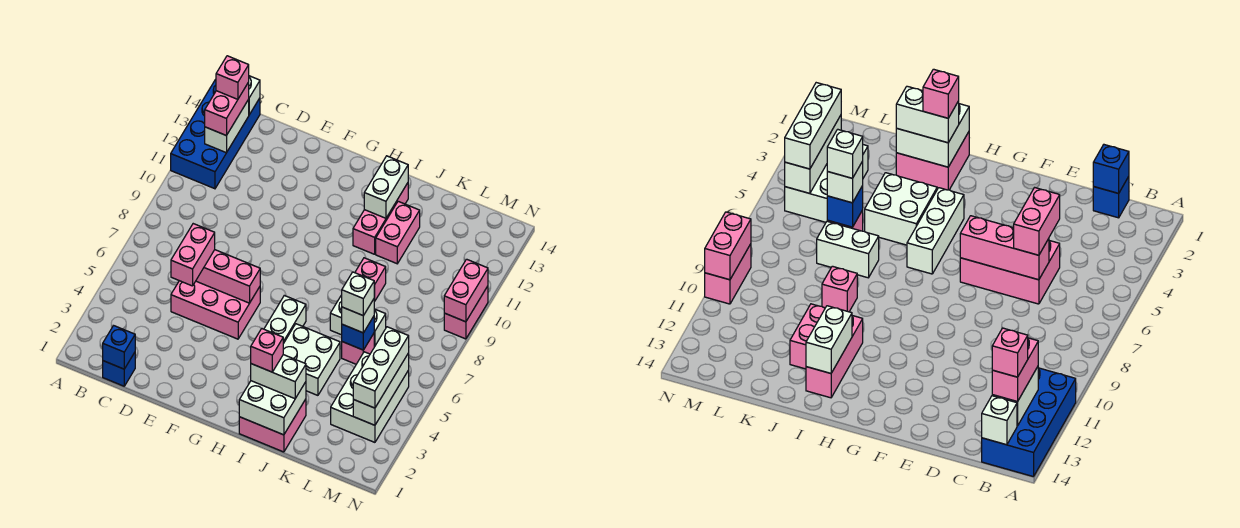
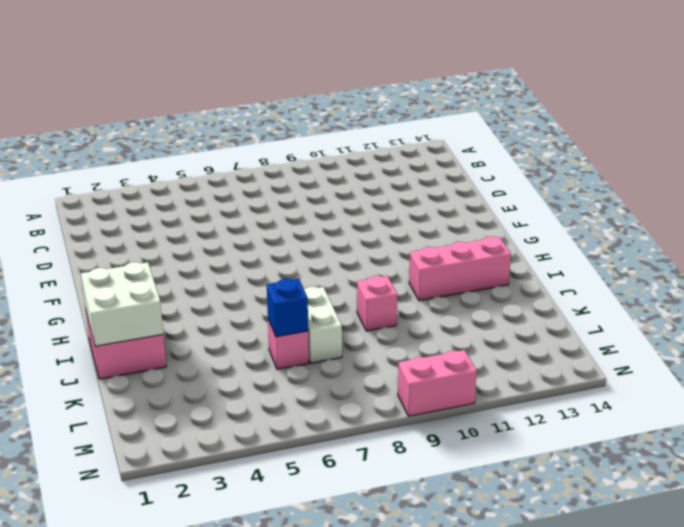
none -> blue brick A11:B14 level 1
none -> blue brick C1 level 1
none -> pink brick D5:F6 level 1
none -> white brick H4:H6 level 1

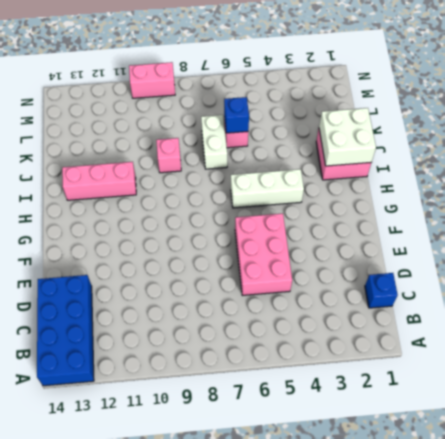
blue brick A13:D14 level 1 -> blue brick A11:B14 level 1
none -> white brick I4:J5 level 1
none -> pink brick J11:J12 level 1
none -> white brick L3:M5 level 1
none -> white brick B12:B13 level 2

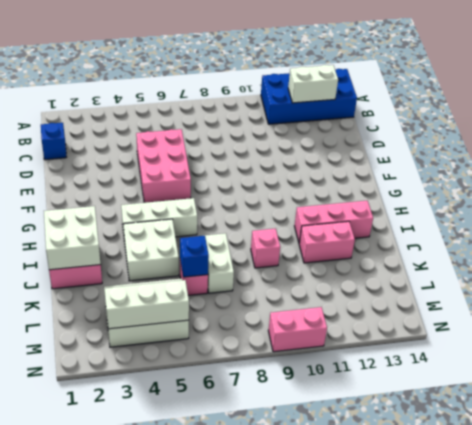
none -> white brick B14 level 2
none -> blue brick C1 level 2
none -> pink brick D6:F6 level 2
none -> white brick I12:I13 level 2

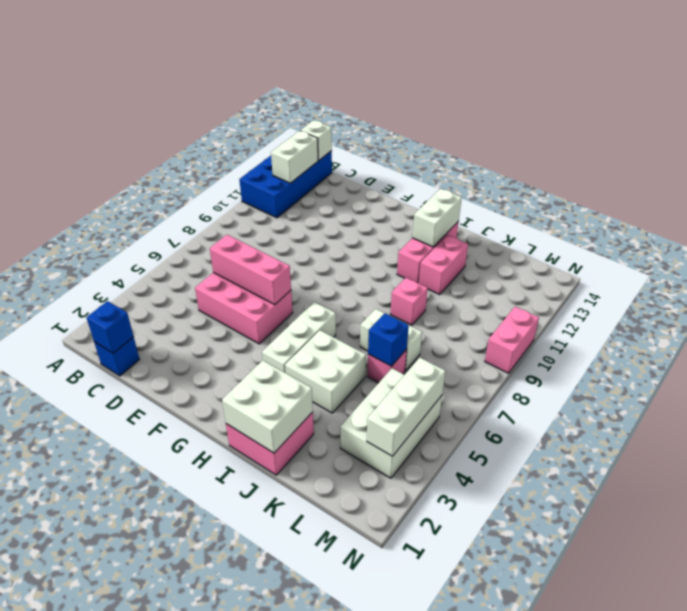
none -> pink brick N9:N10 level 2
none -> pink brick B12:B13 level 3
none -> pink brick D5:D6 level 3
none -> white brick I2:J2 level 3

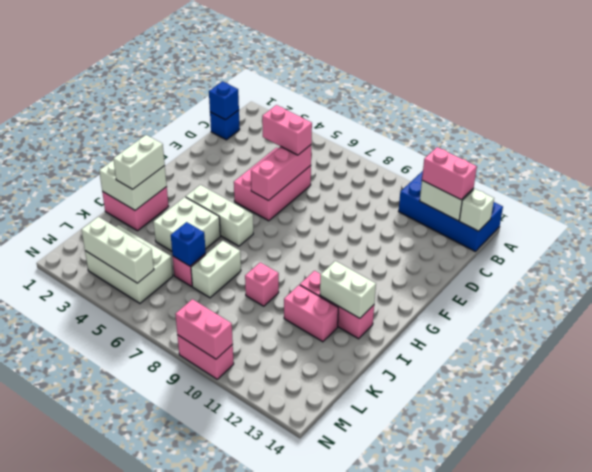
none -> white brick K6 level 3
none -> white brick M3:M5 level 3
none -> pink brick B13 level 4
none -> pink brick I2 level 4

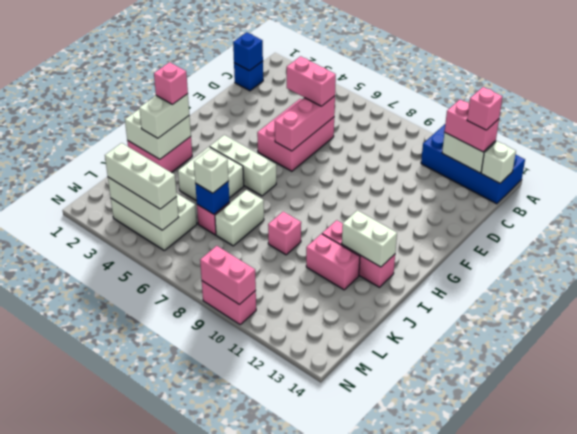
none -> white brick K6 level 4

